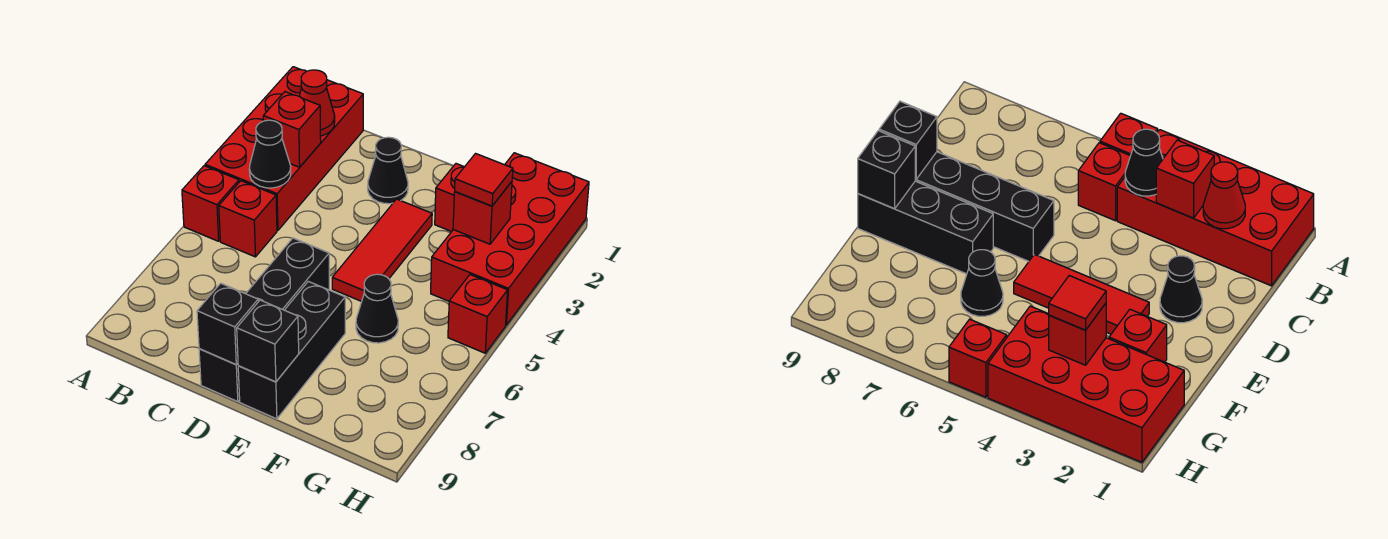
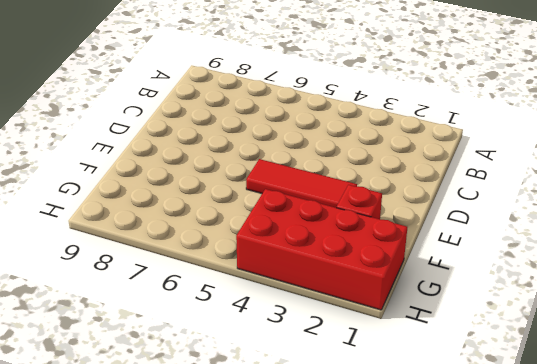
none -> red brick A1:B4 level 1
none -> red brick A5 level 1
none -> red brick B5 level 1

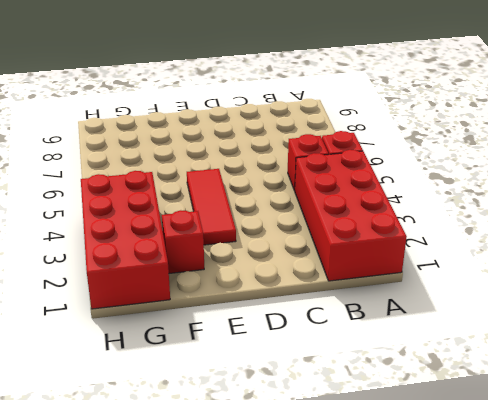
none -> black cone D2 level 1
none -> black brick D6:D9 level 1
none -> black brick E7:E9 level 1

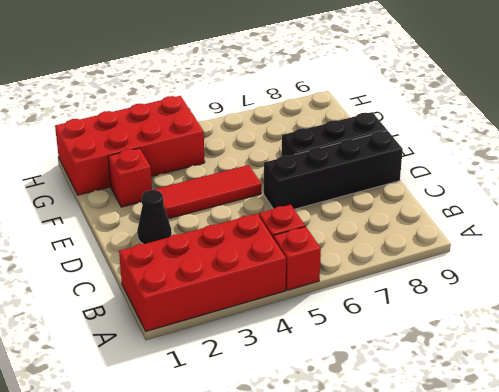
none -> black cone F6 level 1
none -> red brick H5 level 1
none -> red cone B2 level 2

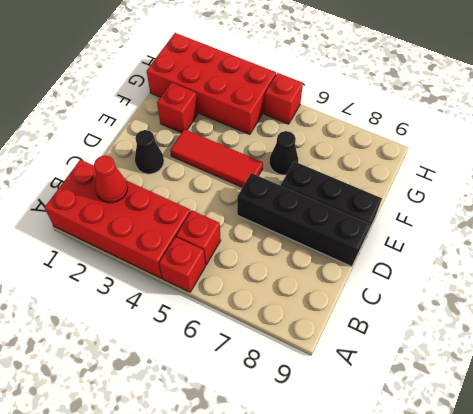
none -> red brick B3 level 2
none -> black cone B4 level 2
none -> black brick D9 level 2

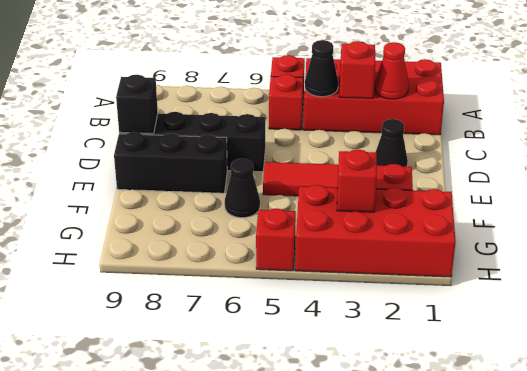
none -> black brick E9 level 2
none -> red tile G3 level 3

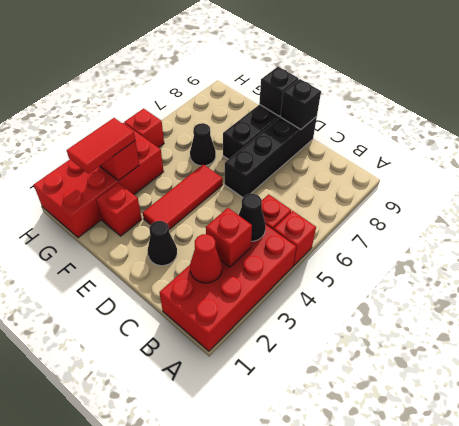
red tile G2:G3 level 3 -> red tile G3 level 3

